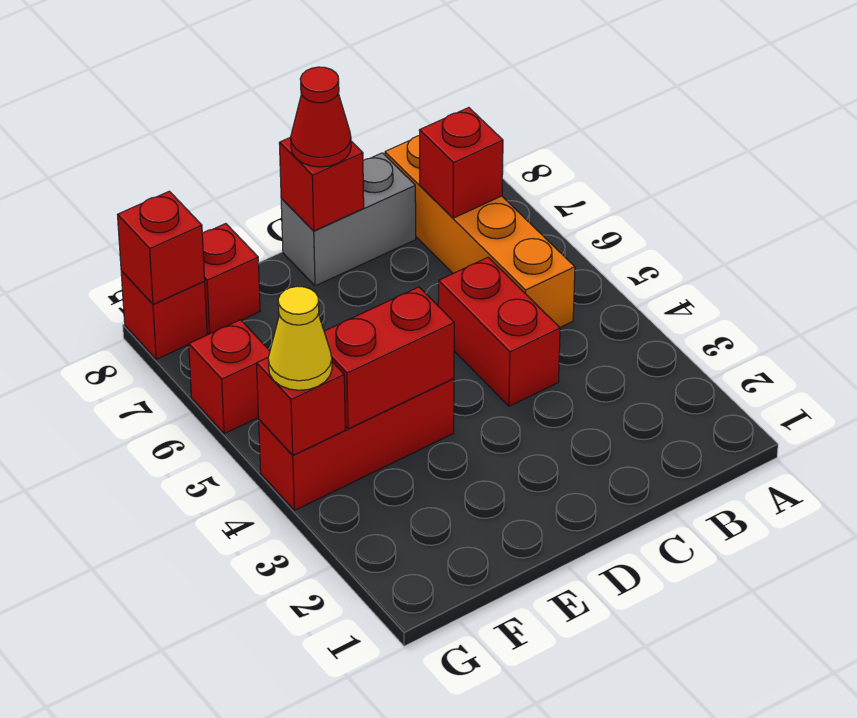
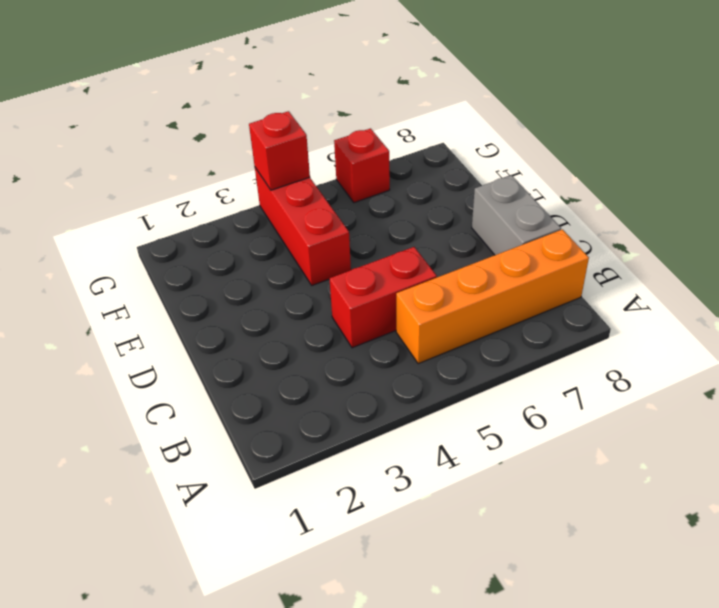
none -> red brick F8 level 1
none -> red brick G8 level 1
none -> red brick B7 level 2

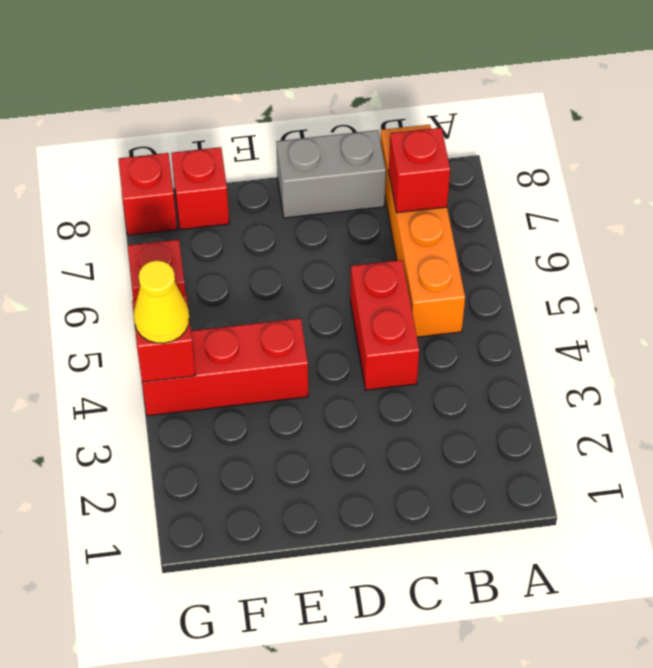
none -> red brick D8 level 2
none -> red brick E4:F4 level 2
none -> red brick G8 level 2

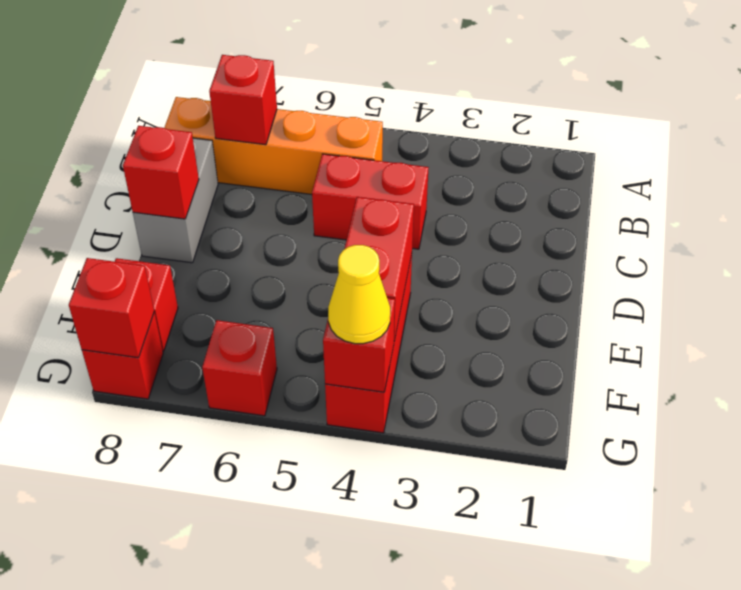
none -> red cone D8 level 3

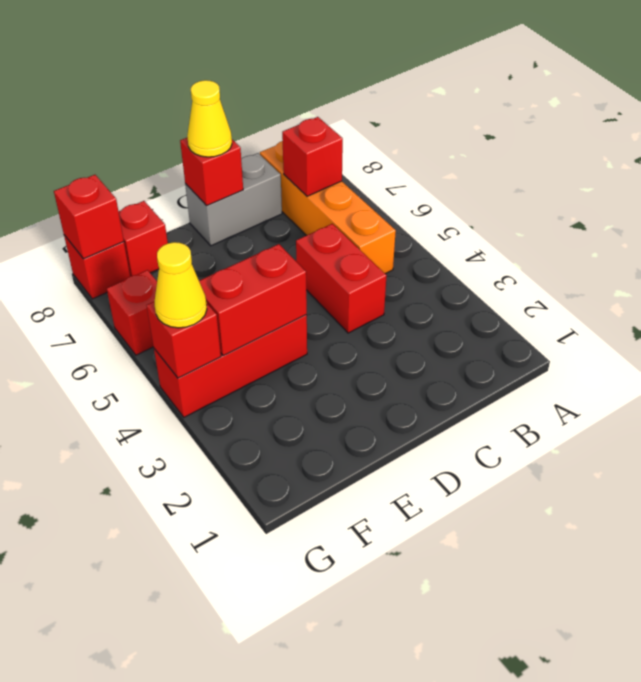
yellow cone D8 level 3 -> red cone D8 level 3

